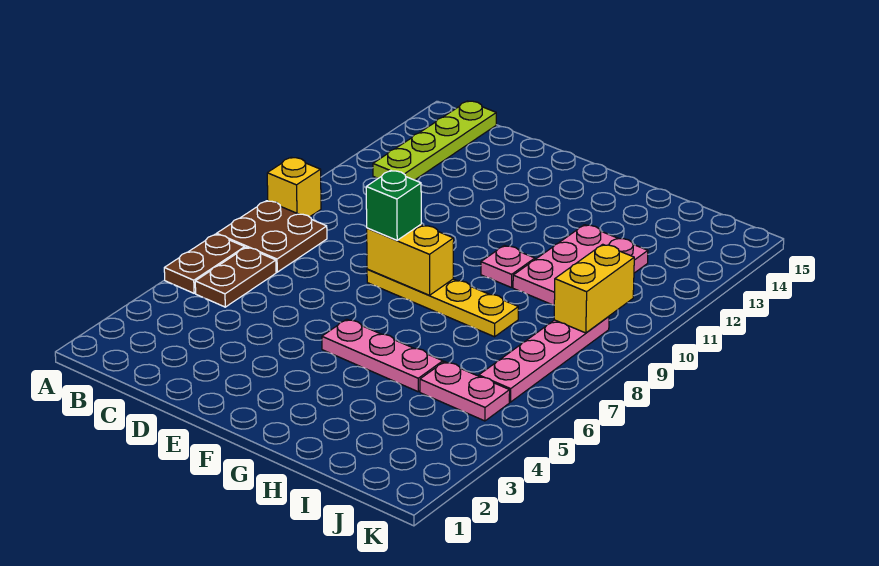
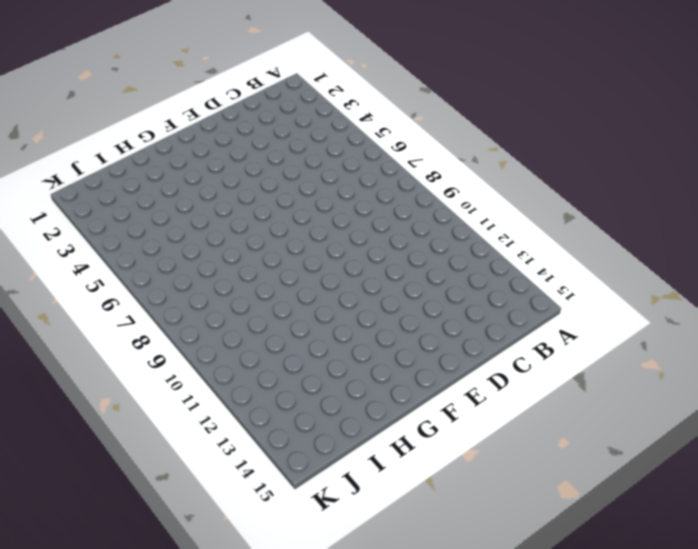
none -> brown plate A5:A6 level 1
none -> brown plate A7:B8 level 1
none -> yellow brick A9 level 1

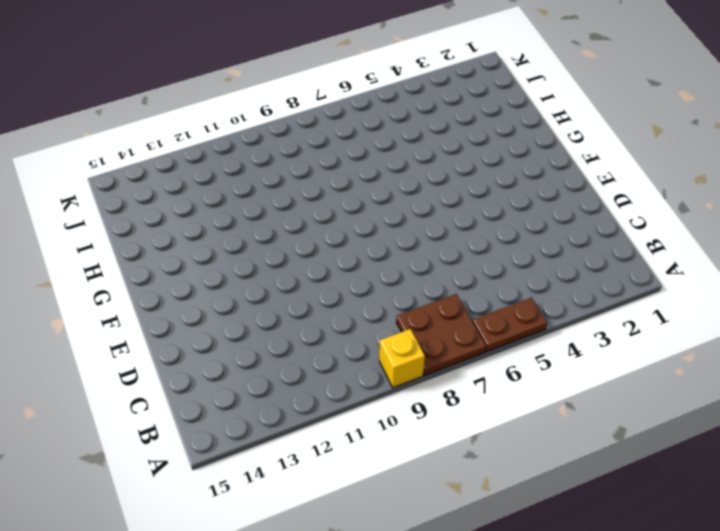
none -> brown plate B5:B6 level 1
none -> lime plate B12:B15 level 1
none -> yellow plate E8:H8 level 1

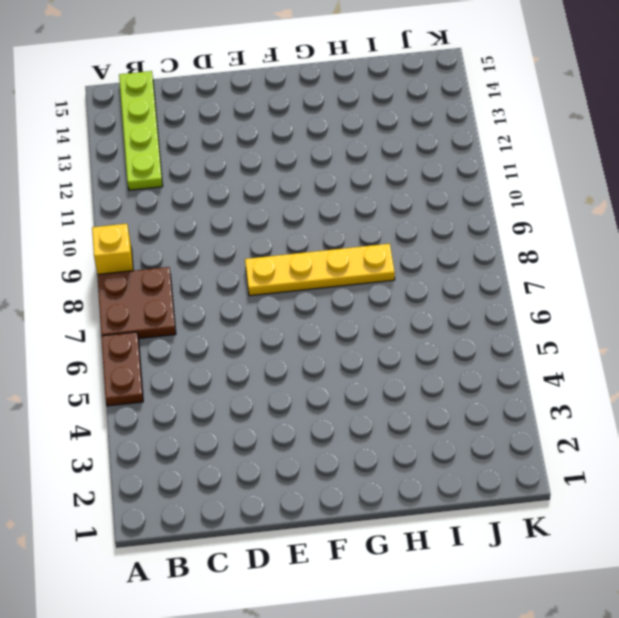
none -> brown plate B5:B6 level 1
none -> pink plate F5:H5 level 1
none -> pink plate G10 level 1

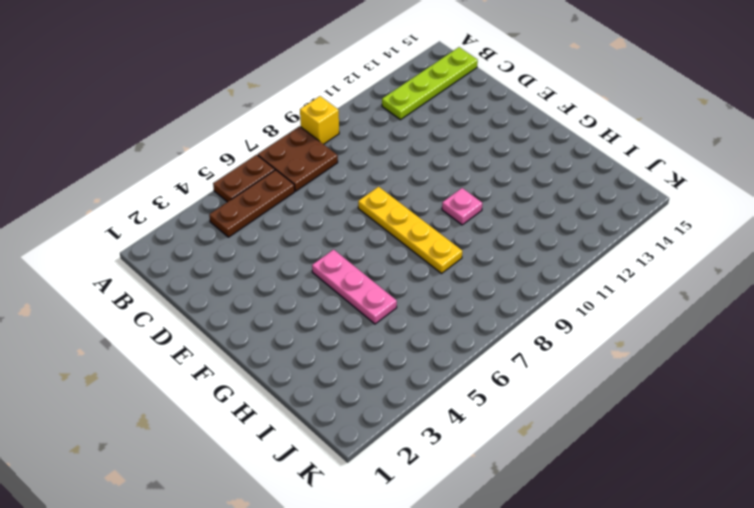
brown plate B4:B6 level 1 -> brown plate B5:B6 level 1
none -> pink plate H10:I12 level 1
none -> pink plate I5:J5 level 1
none -> pink plate J6:J9 level 1

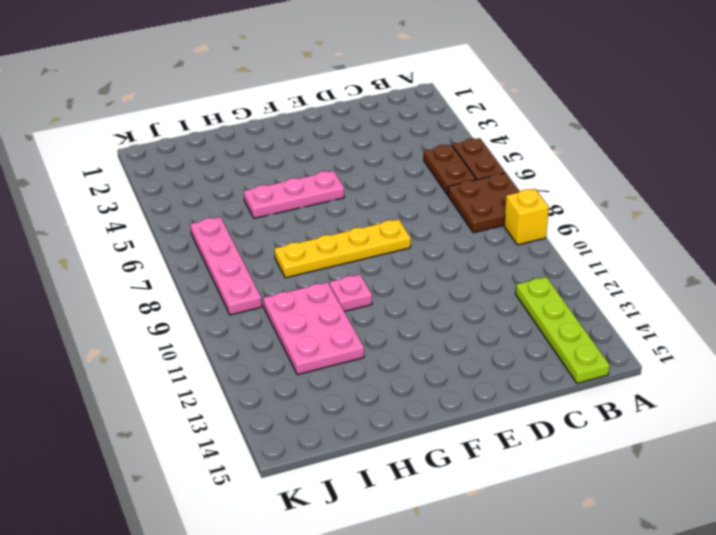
none -> pink plate I5:J5 level 1
none -> yellow brick E8:F8 level 2
none -> yellow brick J9:J10 level 2

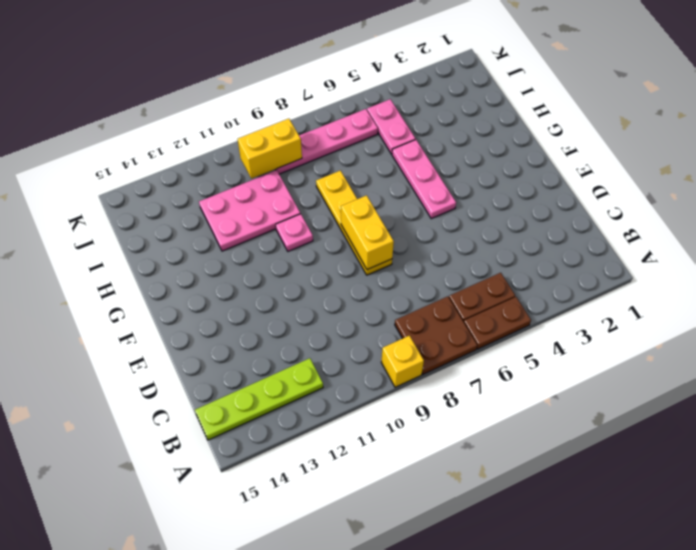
none -> green brick E8 level 3

